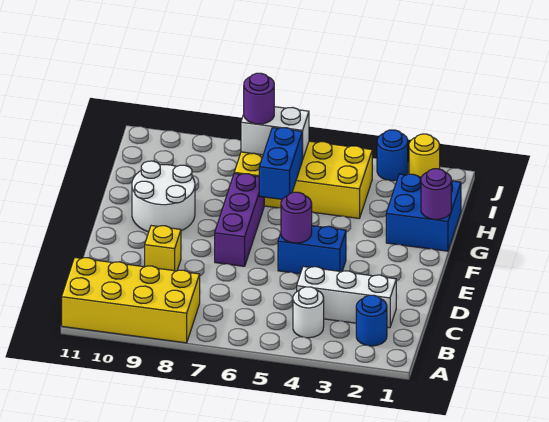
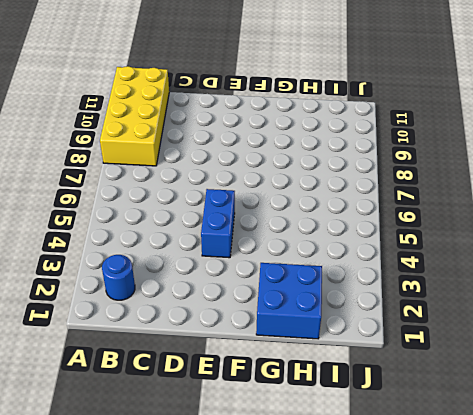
none -> white round brick B4 level 1
none -> white brick C2:C4 level 1
none -> yellow brick D9 level 1

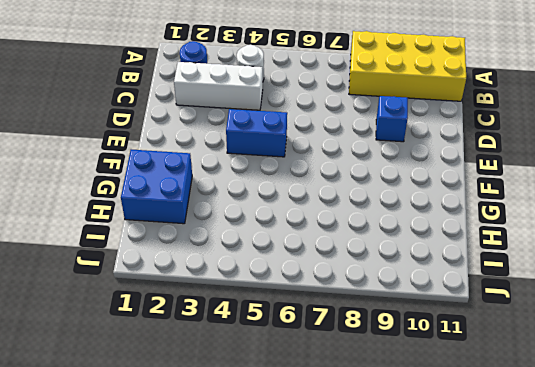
blue brick D9 level 1 -> yellow brick D9 level 1
none -> purple brick E7:G7 level 1
none -> white round brick F9:G10 level 1
none -> yellow brick H4:I7 level 1

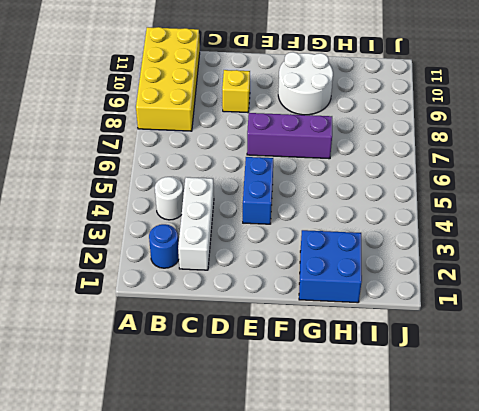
none -> yellow brick H4:I7 level 1
none -> yellow round brick J2 level 1
none -> blue round brick J3 level 1

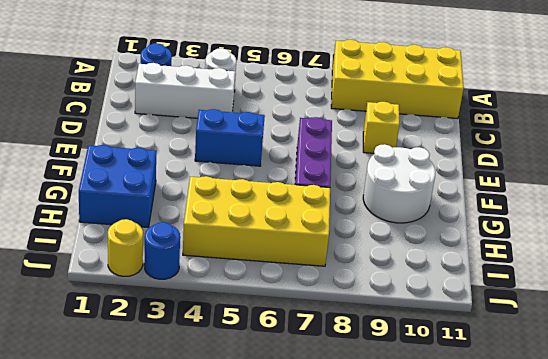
none -> purple round brick E5 level 2
none -> purple round brick G1 level 2
none -> blue brick G6:H6 level 2

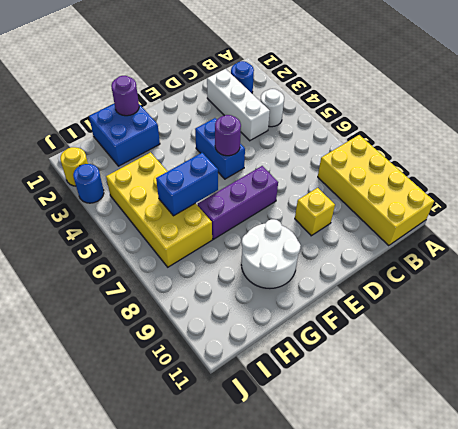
none -> white brick I6:I7 level 2
none -> purple round brick I7 level 3

